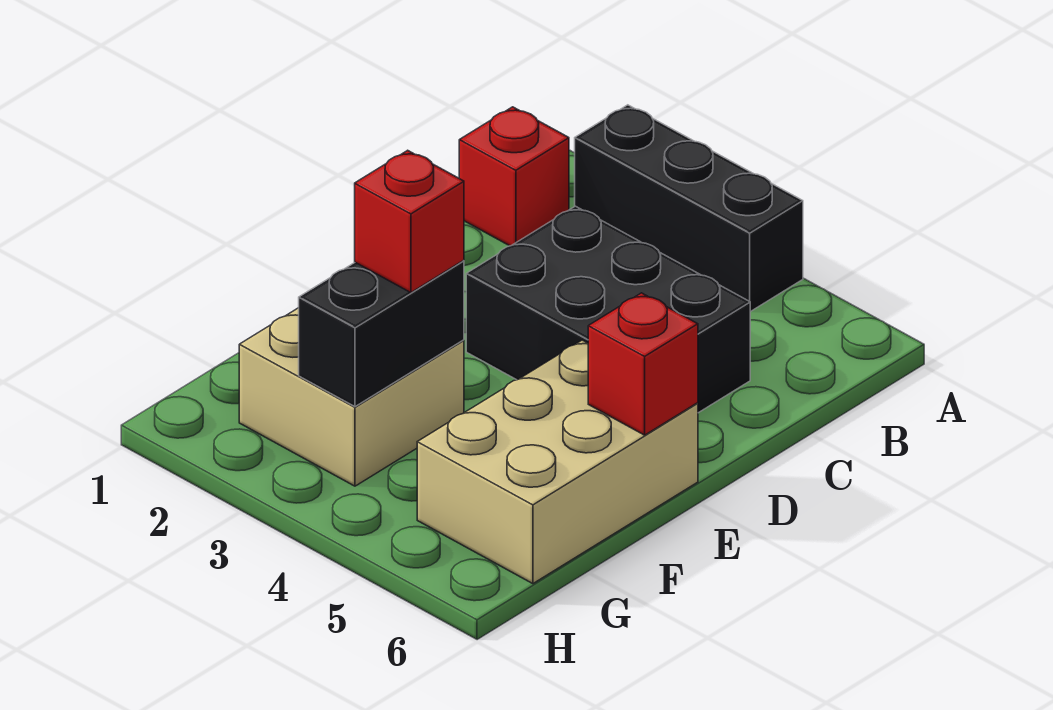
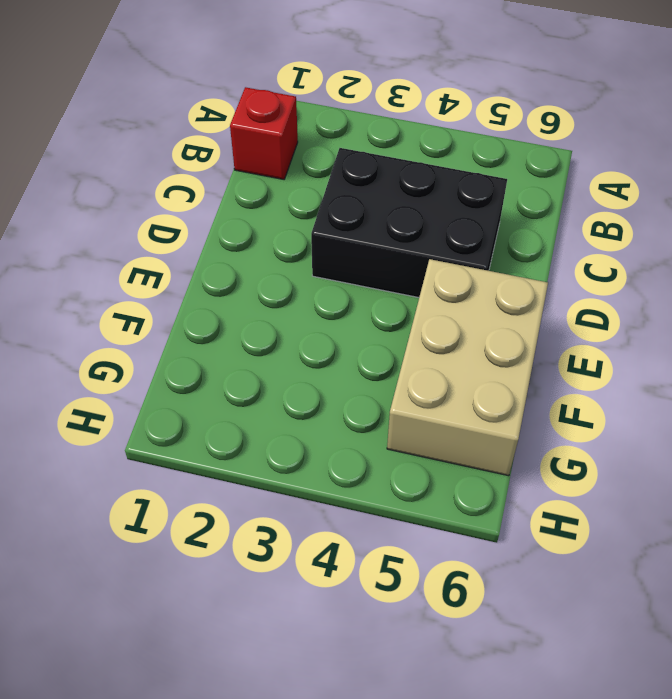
none -> black brick A2:A4 level 1
none -> tan brick F2:G3 level 1

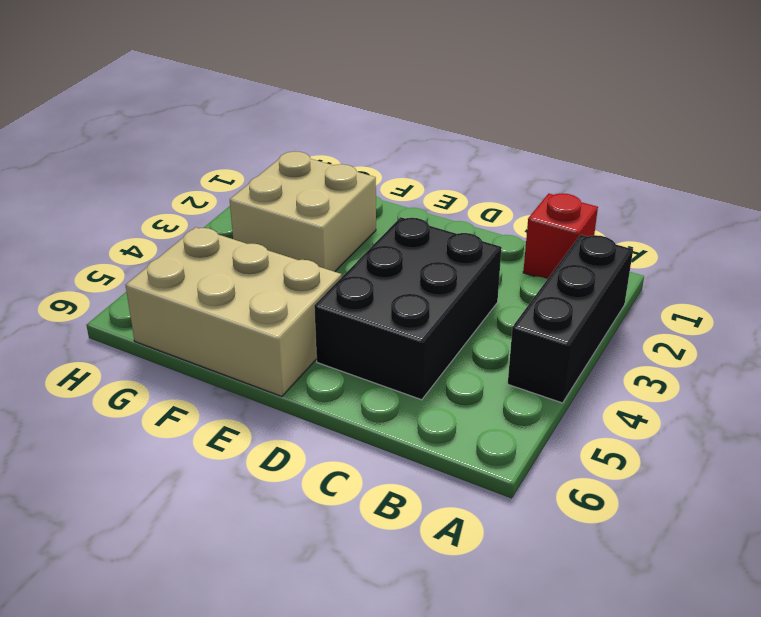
none -> red brick E6 level 2
none -> black brick F3:G3 level 2

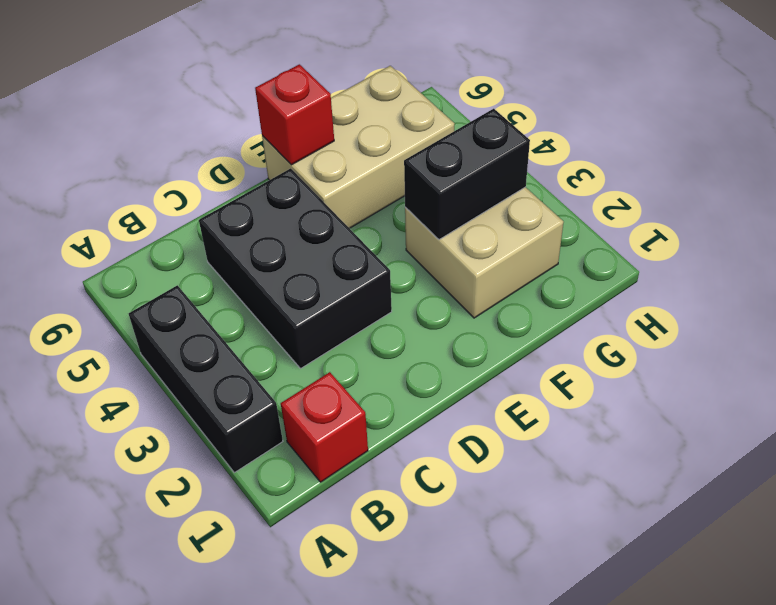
none -> red brick F3 level 3

